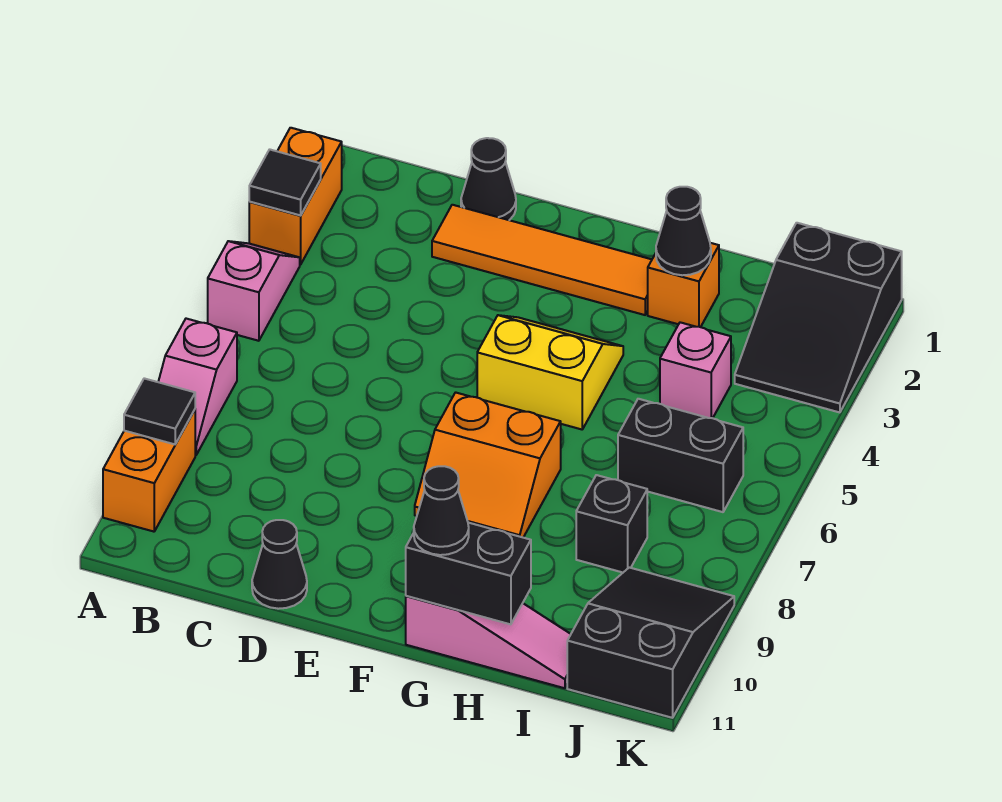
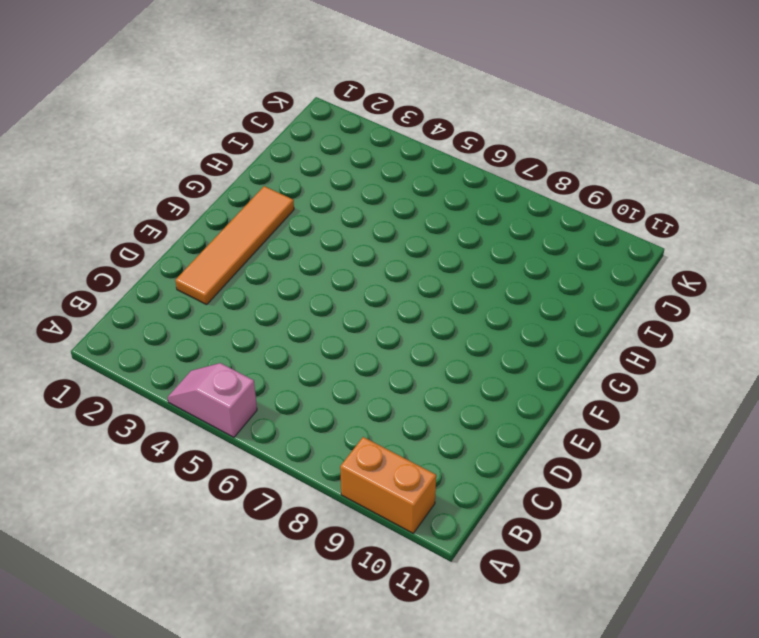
none -> orange brick A2:A3 level 1
none -> pink slope A7:A8 level 1 top 7
none -> black cone D1 level 1

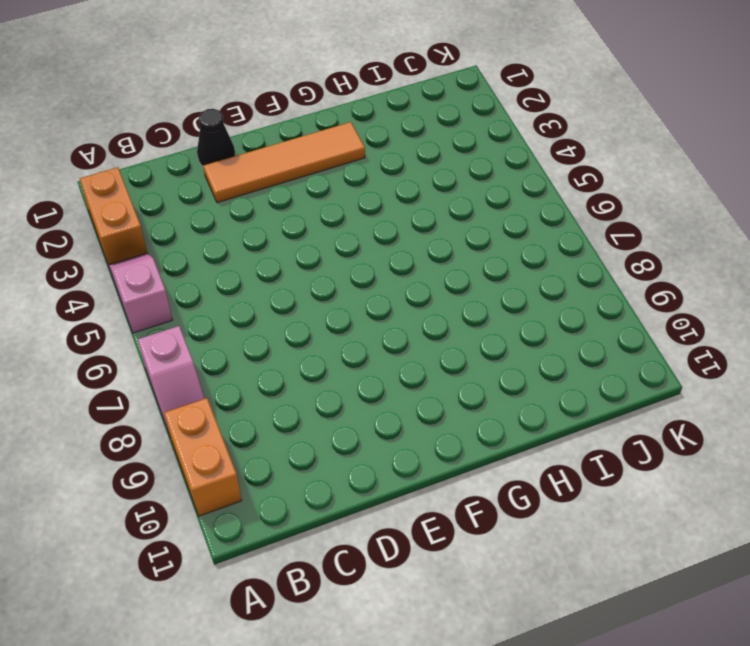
none -> black cone D11 level 1
none -> yellow slope F4:G5 level 1 top 5
none -> orange slope F7:G8 level 1 top 7

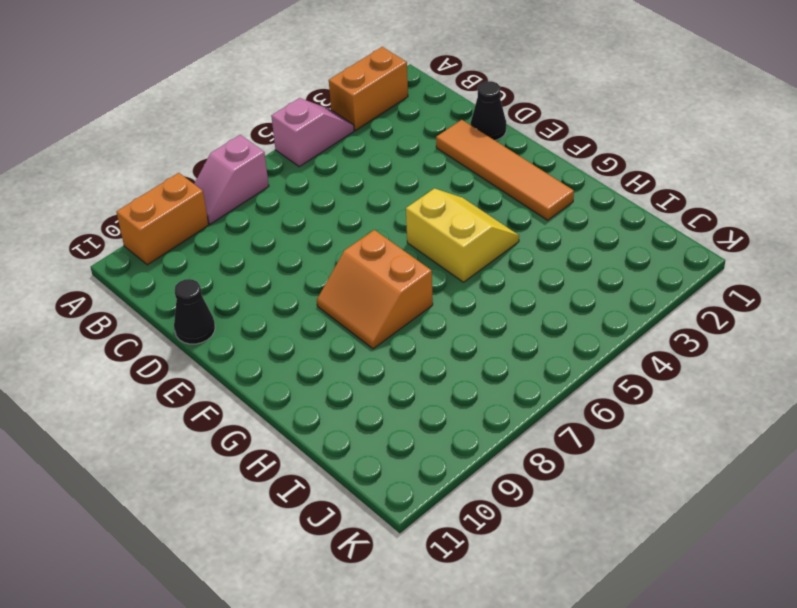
none -> pink slope G11:I11 level 1 top G
none -> orange brick H2 level 1
none -> pink brick I4 level 1

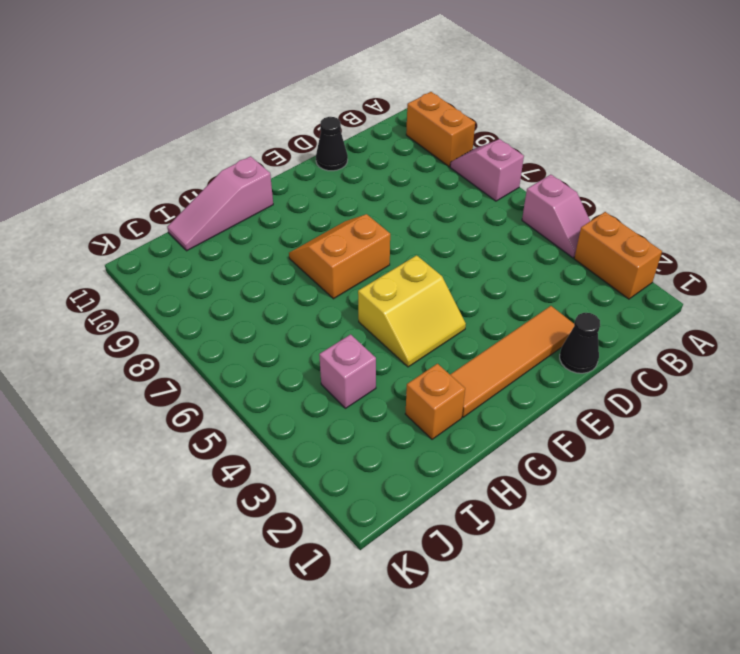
none -> black brick I6:J6 level 1
none -> black brick I8 level 1
none -> black slope J1:K3 level 1 top 1

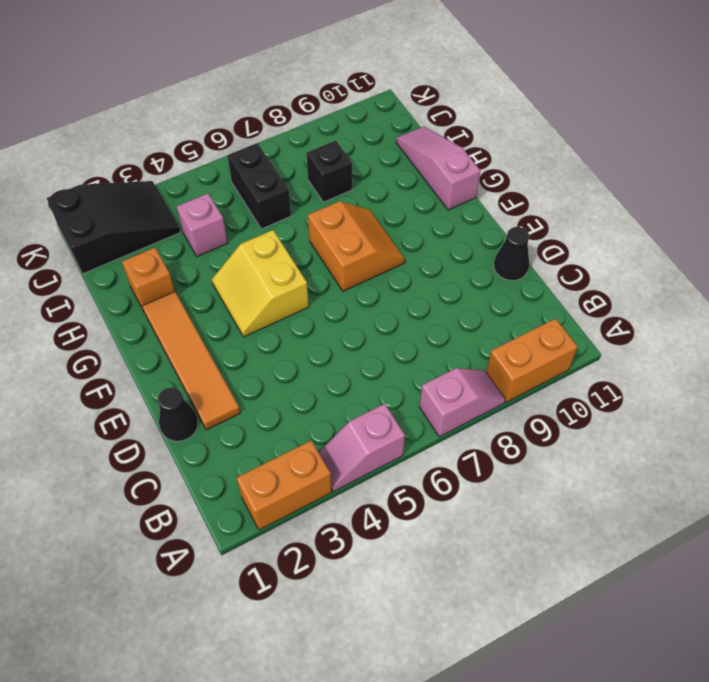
none -> black slope J9:K11 level 1 top 11
none -> black tile A3 level 2
none -> black tile A9 level 2

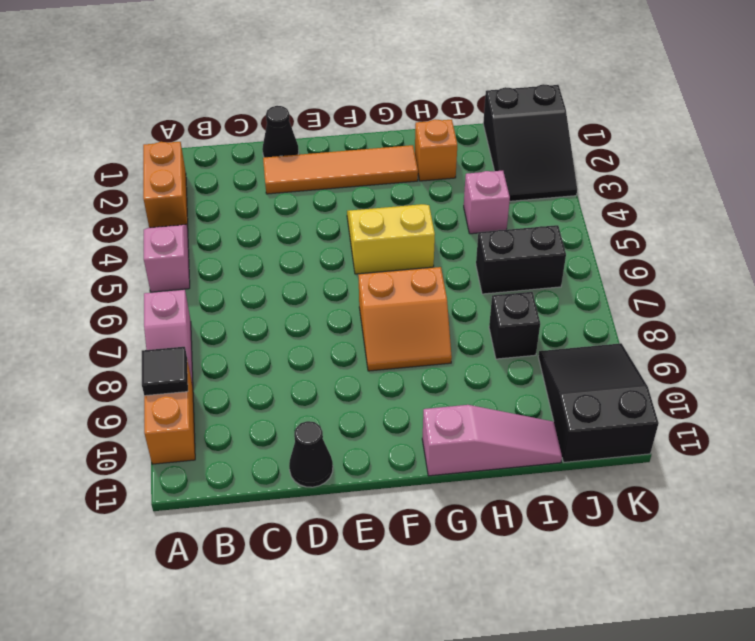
none -> black tile A3 level 2
none -> black brick G11:H11 level 2
none -> black cone H2 level 2

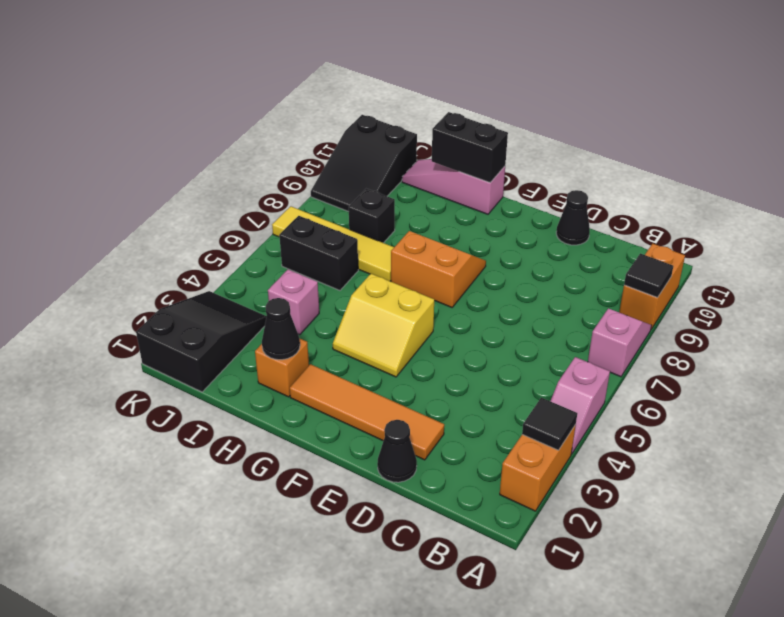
yellow tile H7:K7 level 1 -> none
none -> black cone G11 level 3

